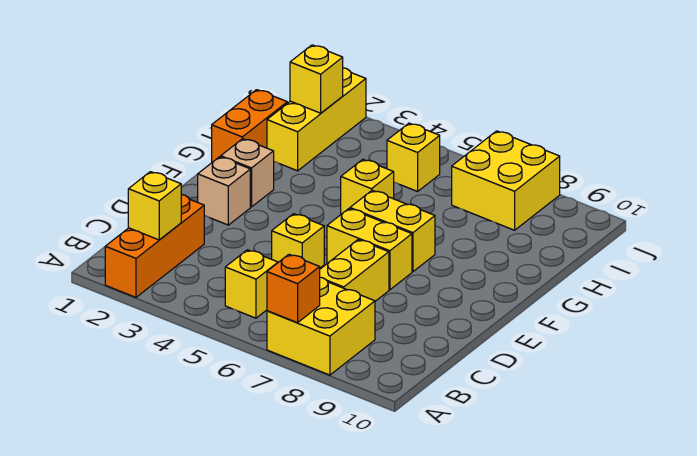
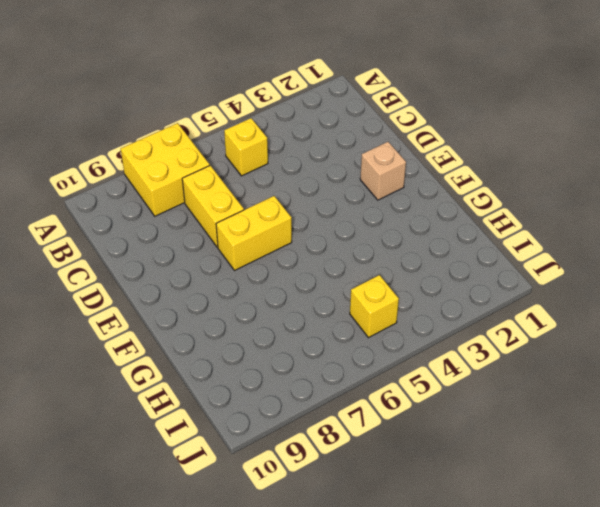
none -> orange brick A2:C2 level 1
none -> yellow brick D5 level 1
none -> tan brick F2 level 1

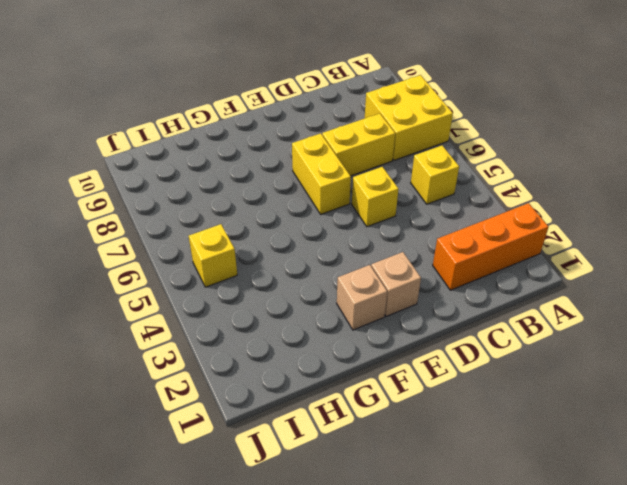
none -> yellow brick F6:F7 level 1
none -> orange brick G1:H1 level 1
none -> yellow brick G5 level 1

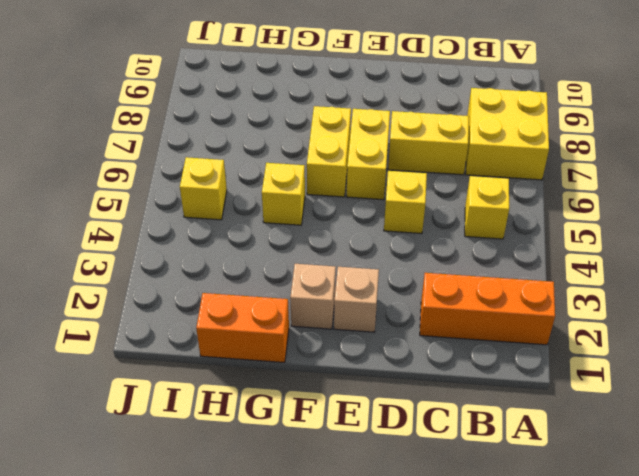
none -> yellow brick H2:J2 level 1
none -> yellow brick I7:J8 level 1
none -> orange brick A7 level 2

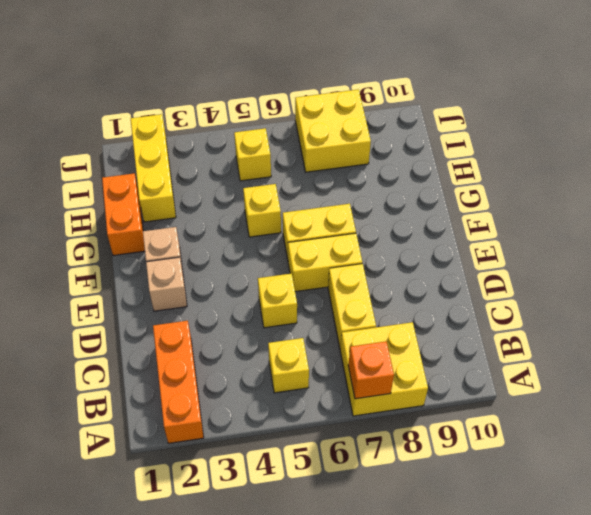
none -> yellow brick B2 level 2
none -> yellow brick I2 level 2

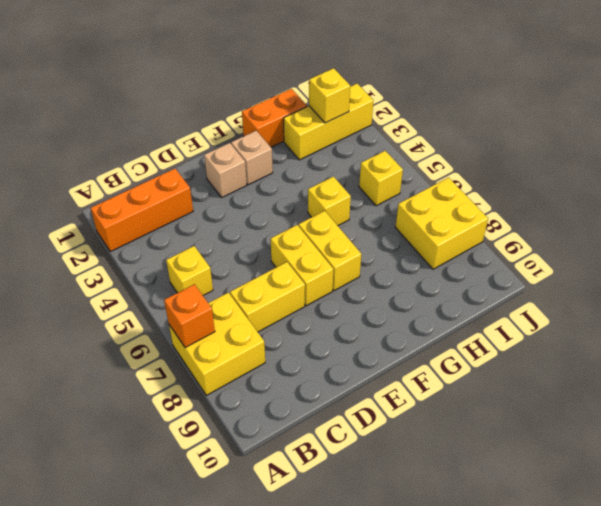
none -> yellow brick D5 level 1
none -> yellow brick B2 level 2

